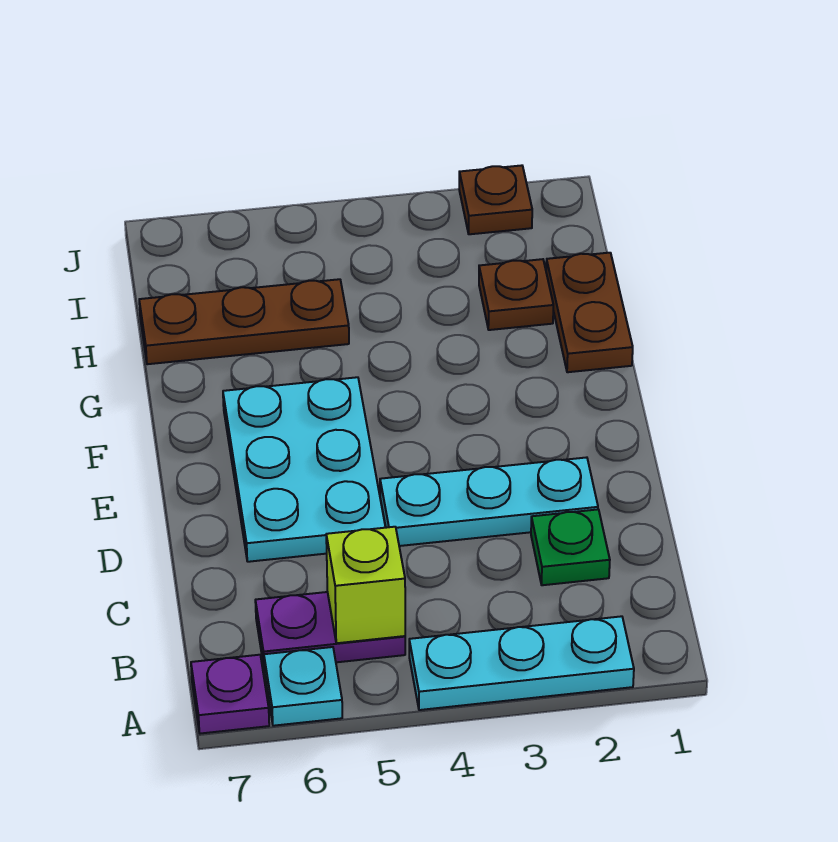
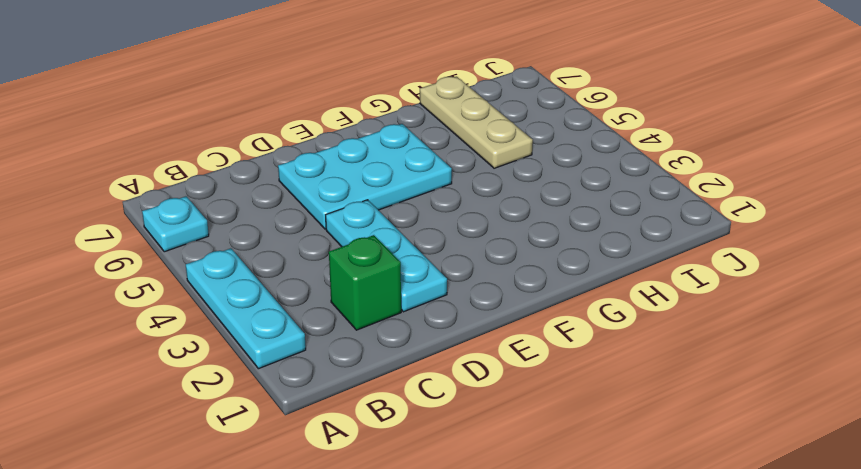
green brick C2 level 1 -> green plate C2 level 1
tan plate H5:H7 level 1 -> brown plate H5:H7 level 1
none -> purple plate A7 level 1
none -> purple plate B5:B6 level 1
none -> brown plate G1:H1 level 1

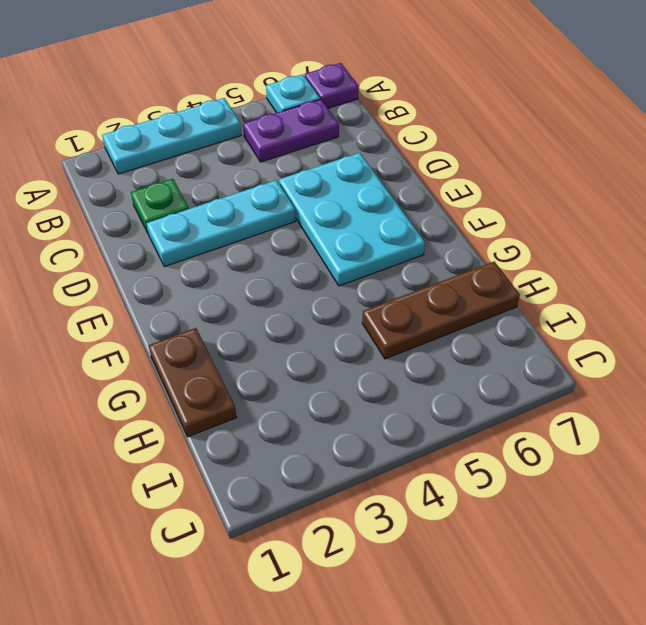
none -> brown plate H2 level 1
none -> brown plate J2 level 1
none -> lime brick B5 level 2

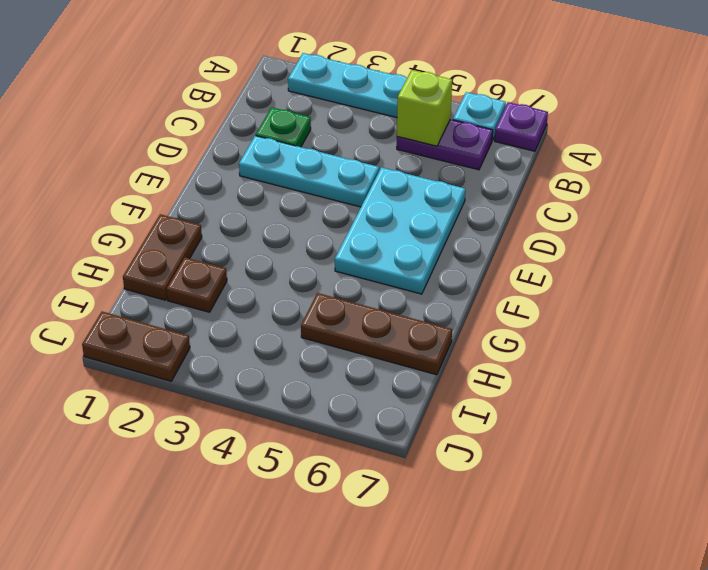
brown plate J1:J2 level 1 -> brown plate J2 level 1

